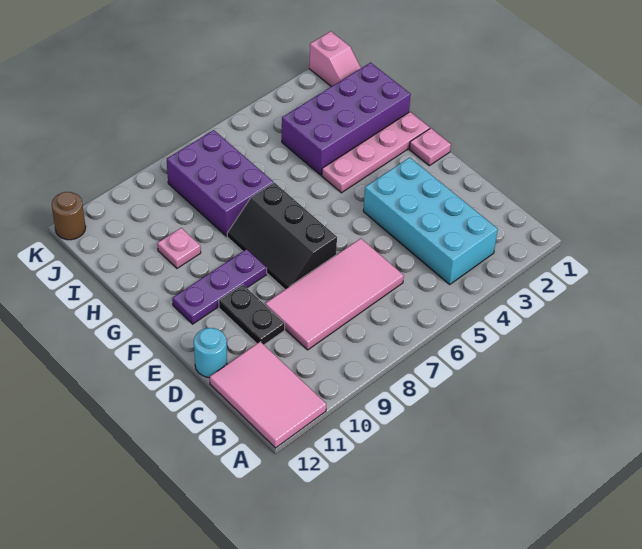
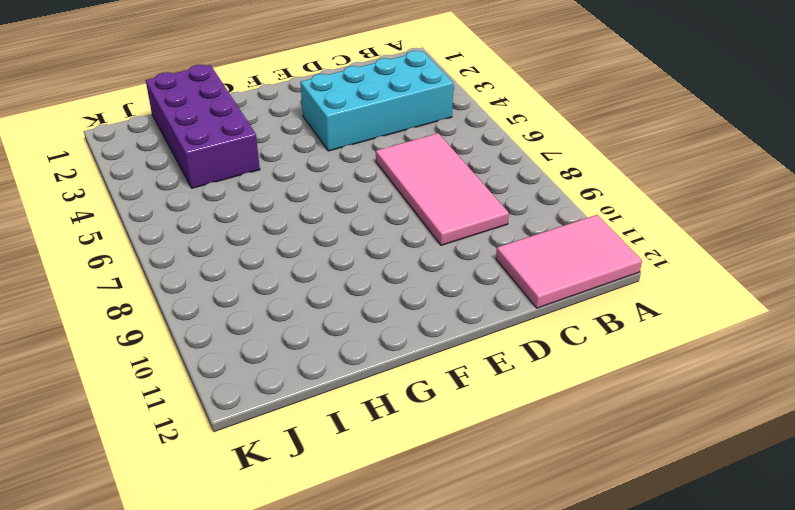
none -> black plate D10:E10 level 1
none -> cyan round brick D12 level 1
none -> black slope E7:G8 level 1 top 7

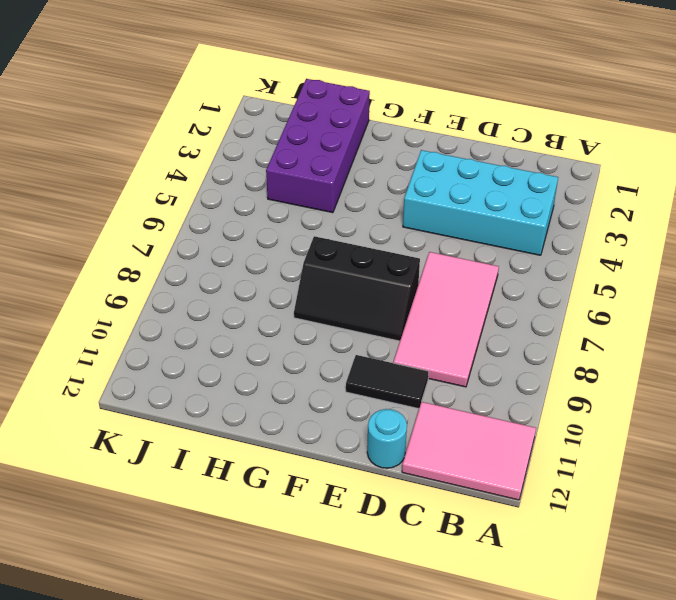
black tile D10:E10 level 1 -> black plate D10:E10 level 1
none -> pink plate F1 level 1
none -> purple plate F9:F11 level 1
none -> pink plate G1:G4 level 1

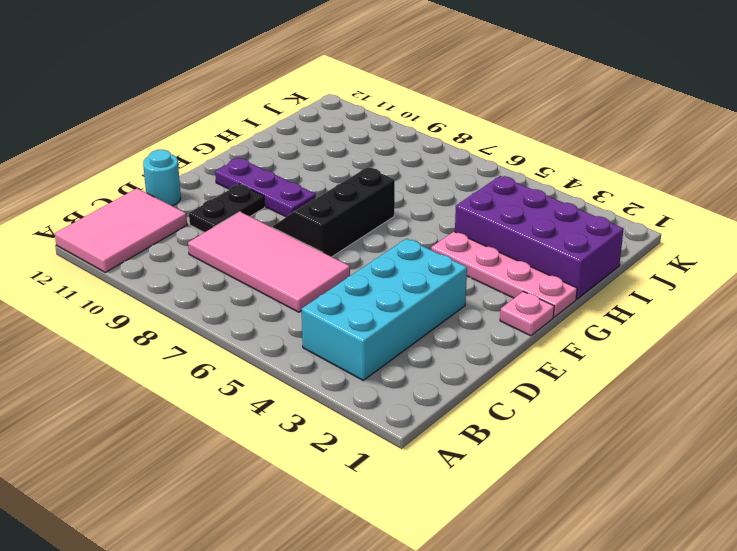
none -> purple brick H7:J8 level 1
none -> pink plate H10 level 1
none -> pink slope J1:K1 level 1 top K

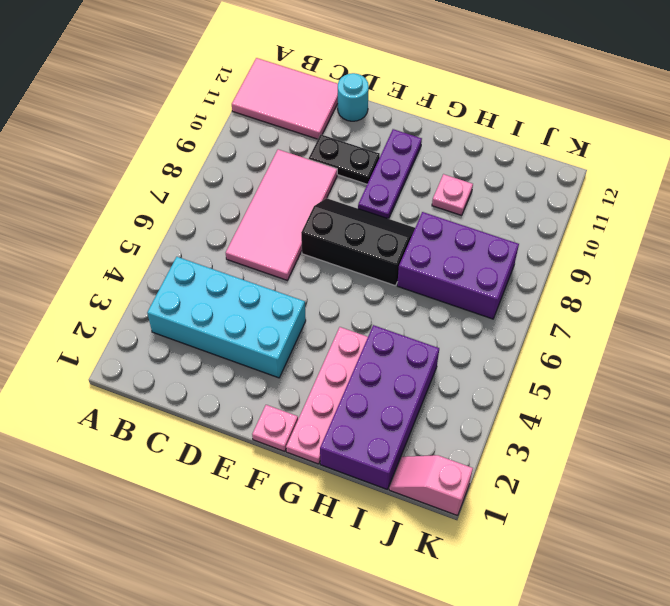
none -> brown round brick K12 level 1

